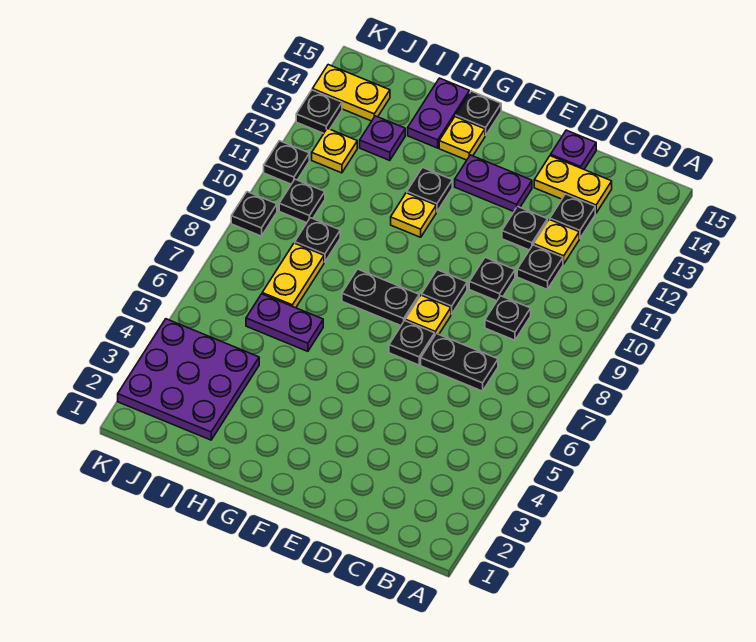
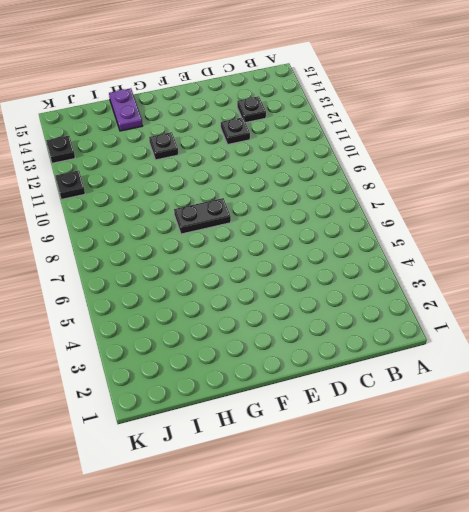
none -> black plate C7:D7 level 1
none -> black plate C9 level 1
none -> black plate C11 level 1
none -> yellow plate C12 level 1

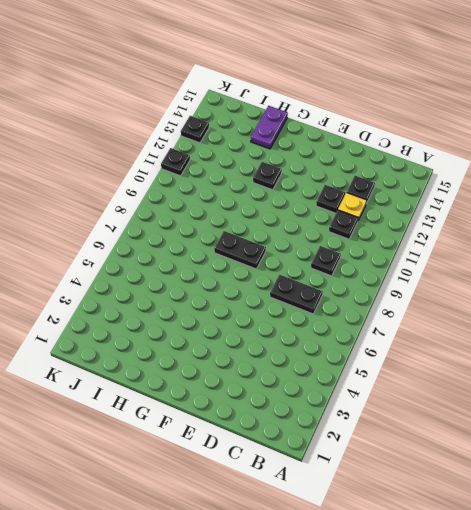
none -> yellow plate C14:D14 level 1
none -> black plate D10 level 1
none -> purple plate D15 level 1
none -> black plate E7 level 1

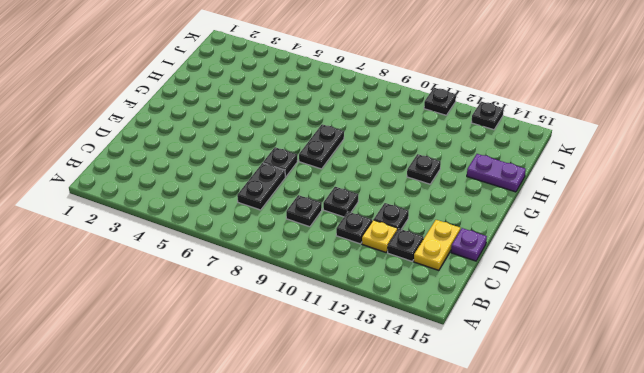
none -> yellow plate E8 level 1
none -> black plate E9 level 1
none -> purple plate E13:F13 level 1
none -> yellow plate G11 level 1

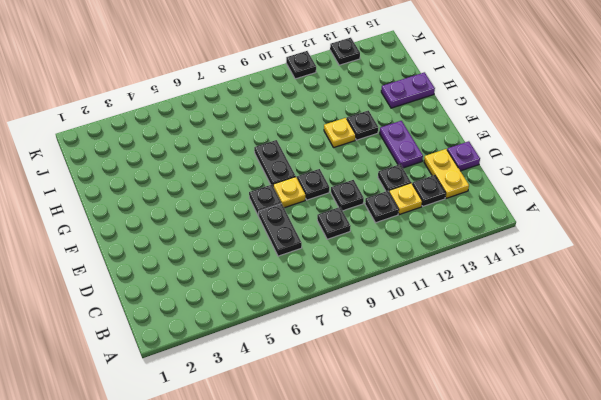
none -> yellow plate G14 level 1
none -> black plate G15 level 1
none -> purple plate H6:I6 level 1
none -> purple plate I2:K4 level 1

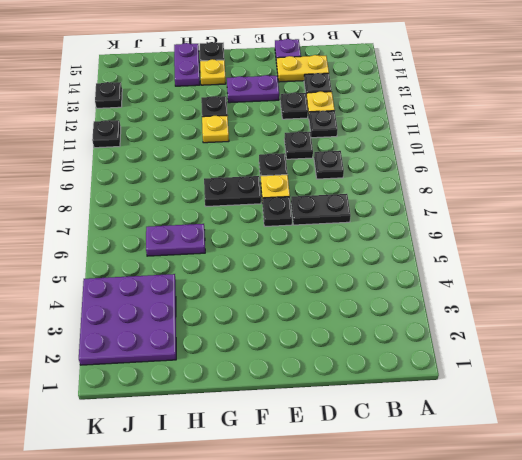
none -> yellow plate I7:I8 level 1
none -> black plate I9 level 1
none -> purple plate I13 level 1
none -> black plate J10 level 1

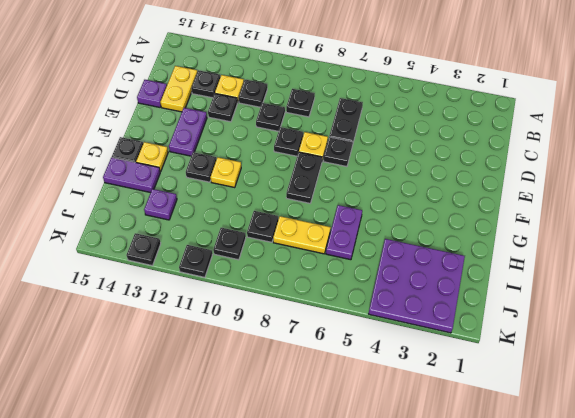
none -> yellow plate J12 level 1
none -> yellow plate J14:K14 level 1
none -> black plate K9 level 1

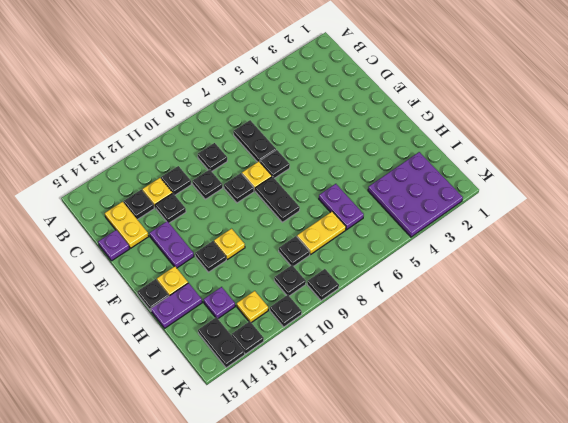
black plate J14:K14 level 1 -> yellow plate J14:K14 level 1

